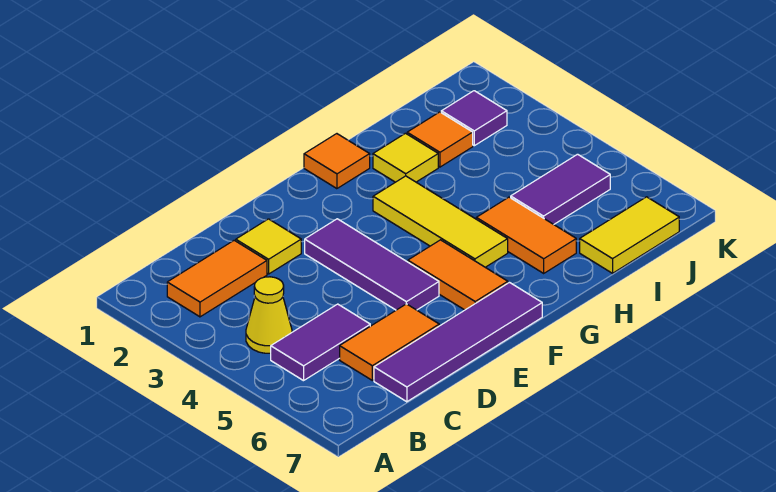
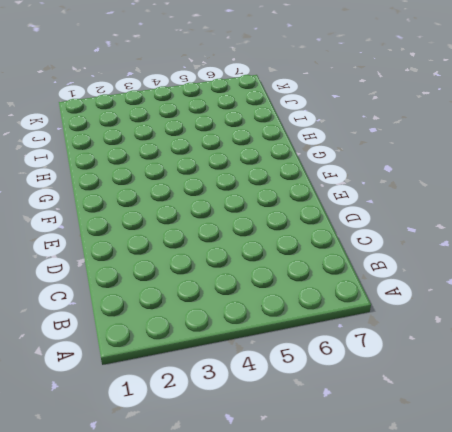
none -> orange tile B2:C2 level 1
none -> yellow cone B4 level 1
none -> purple tile B5:C5 level 1

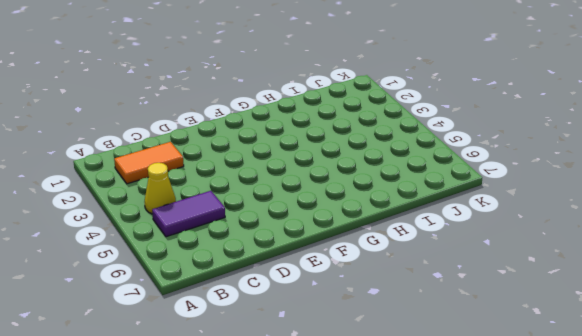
none -> orange tile C6:D6 level 1
none -> purple tile C7:F7 level 1
none -> yellow tile D2 level 1

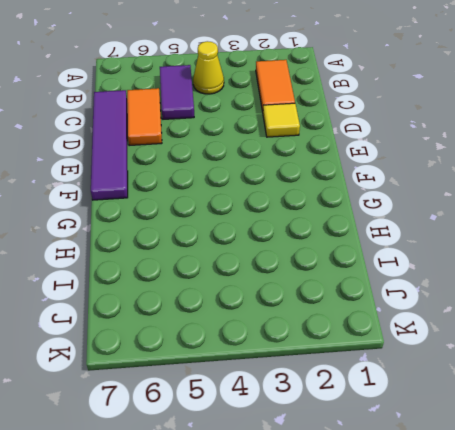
none -> purple tile E3:E5 level 1
none -> orange tile F5:F6 level 1
none -> orange tile G1 level 1

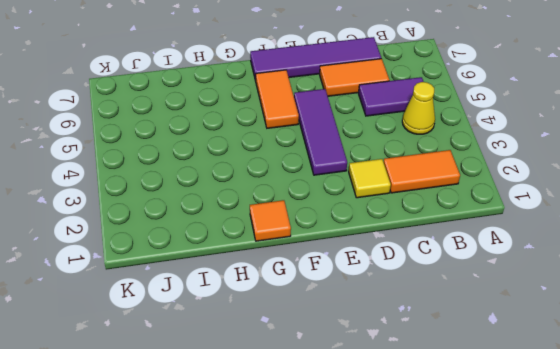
none -> yellow tile G3:G5 level 1
none -> yellow tile H2 level 1
none -> orange tile H5:H6 level 1

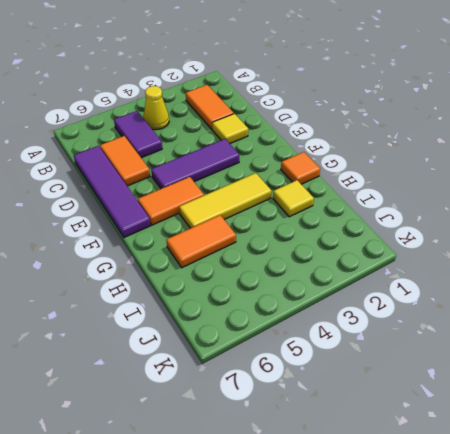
none -> orange tile I2 level 1
none -> purple tile I5:J5 level 1
none -> yellow tile I7:J7 level 1

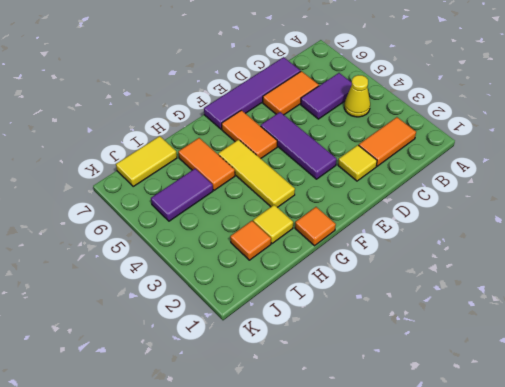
none -> purple tile J2 level 1

